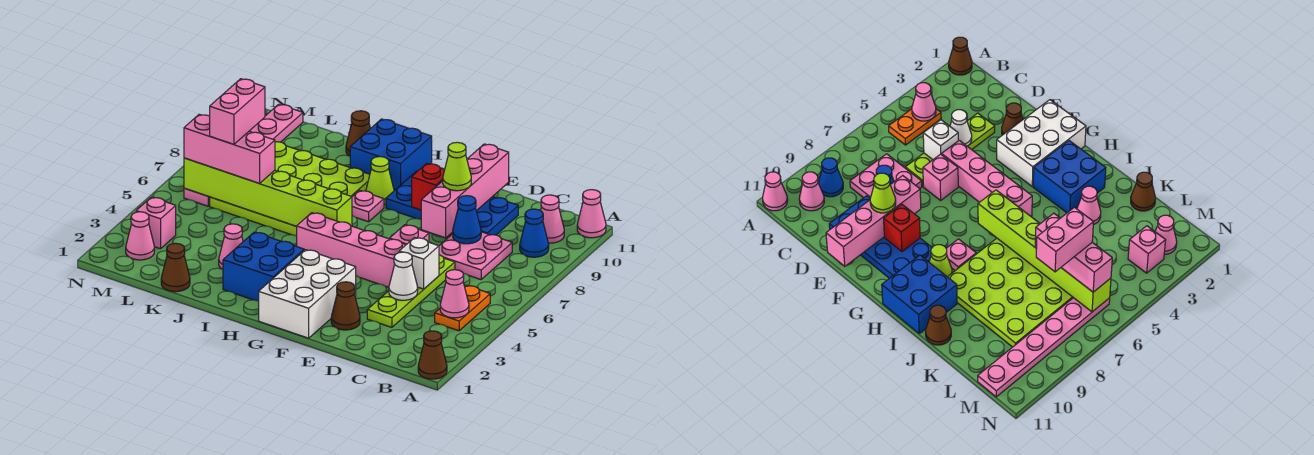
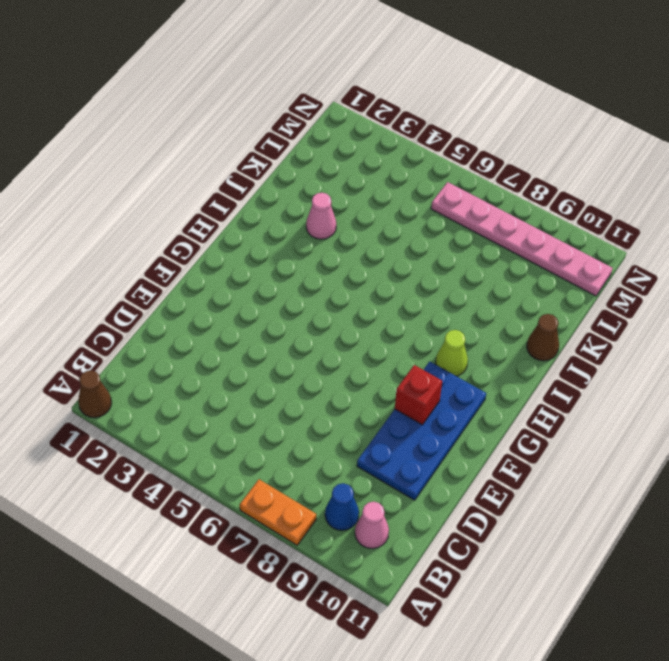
orange plate A7:A8 level 1 -> orange plate B4:B5 level 1
none -> pink cone A11 level 1
none -> pink plate C7:D8 level 1
none -> lime plate D3:D6 level 1
none -> brown cone E2 level 1

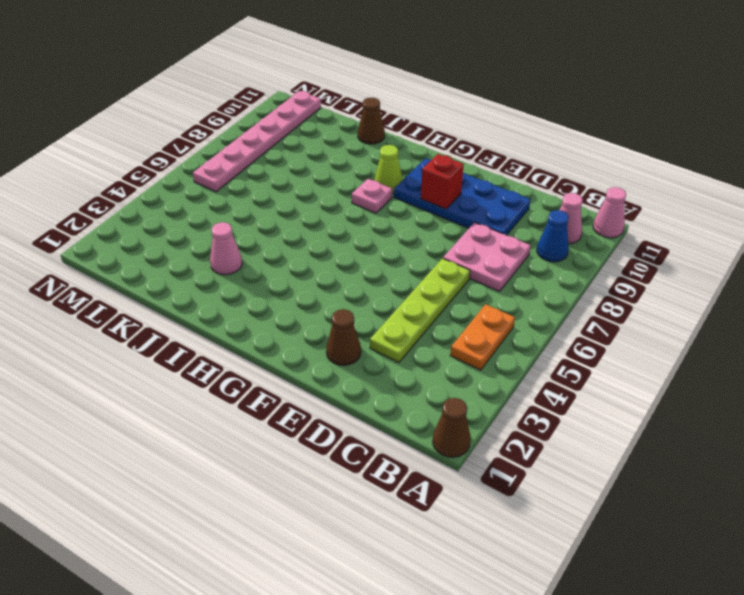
none -> pink brick E5:H5 level 1
none -> pink brick E6 level 1
none -> white brick F1:G3 level 1
none -> blue brick H2:I3 level 1

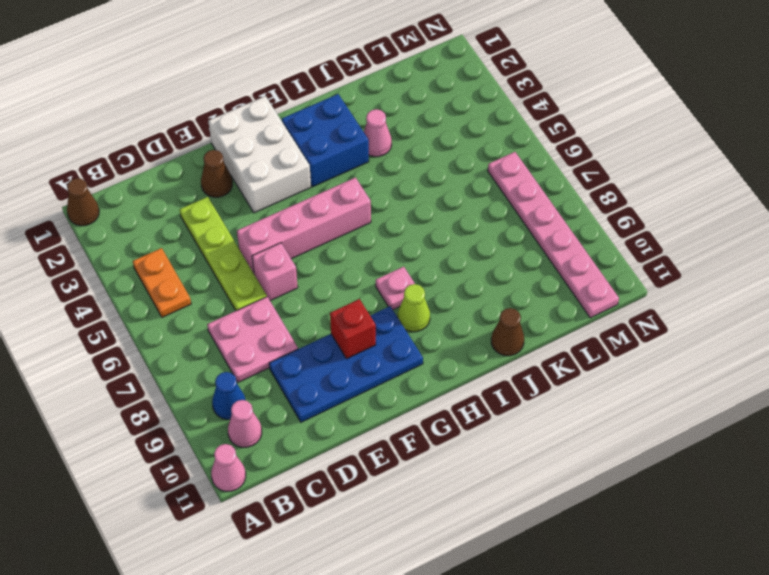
none -> blue brick H10:I11 level 1
none -> lime plate I6:L9 level 1
none -> brown cone K1 level 1
none -> pink cone M2 level 1

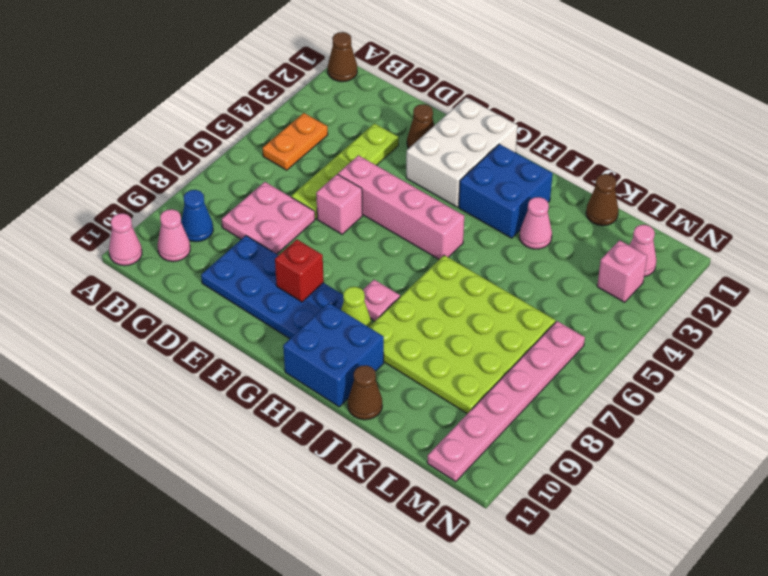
none -> pink cone B4 level 2
none -> white cone D4 level 2
none -> white brick D5 level 2
none -> blue cone D8 level 2

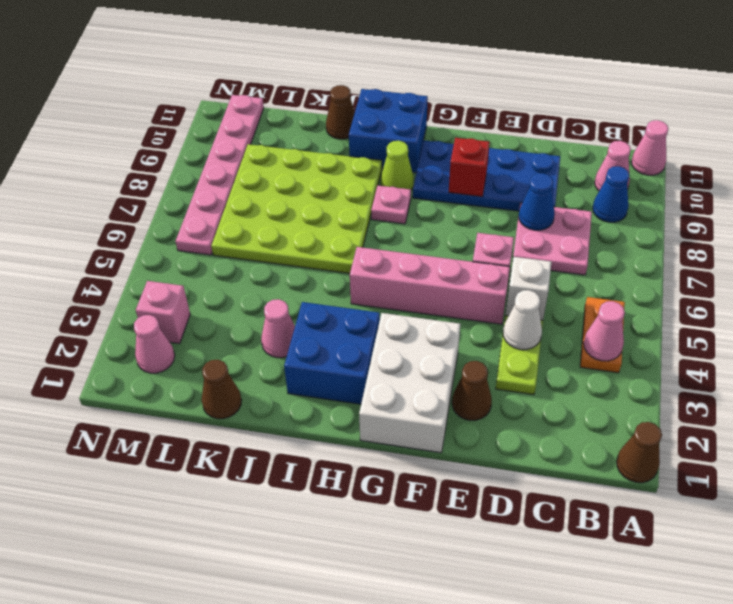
none -> pink brick E8:E11 level 2
none -> lime brick H6:M6 level 2
none -> lime cone E9 level 3
none -> pink brick K6:M6 level 3

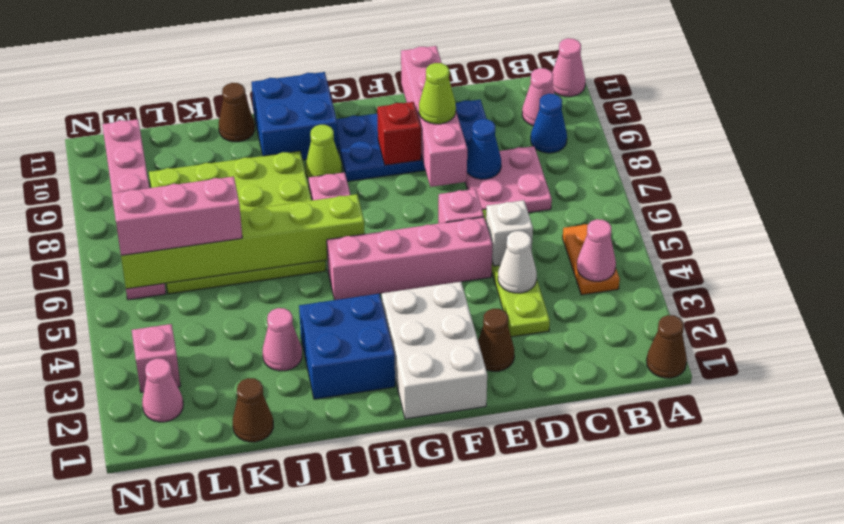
none -> pink brick L6:L7 level 4

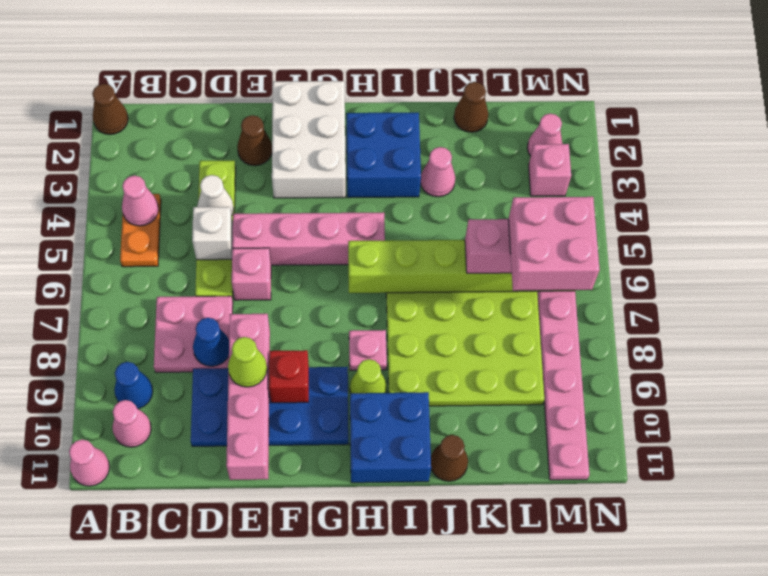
pink brick L6:M7 level 4 -> pink brick L6:L7 level 4

